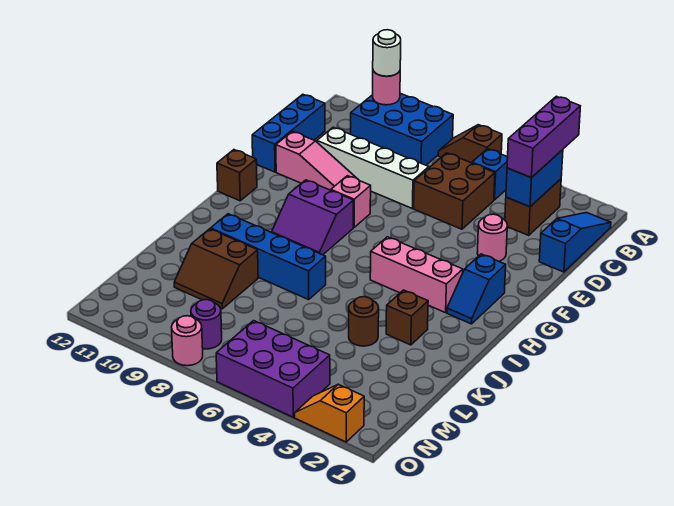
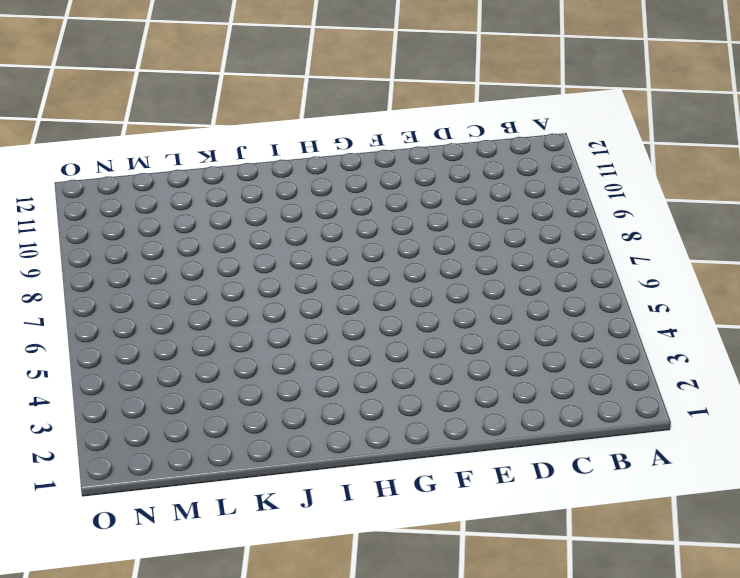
none -> brown slope A6:A7 level 1 top 6
none -> blue brick A8:B10 level 1
none -> blue slope B1:D1 level 1 top D

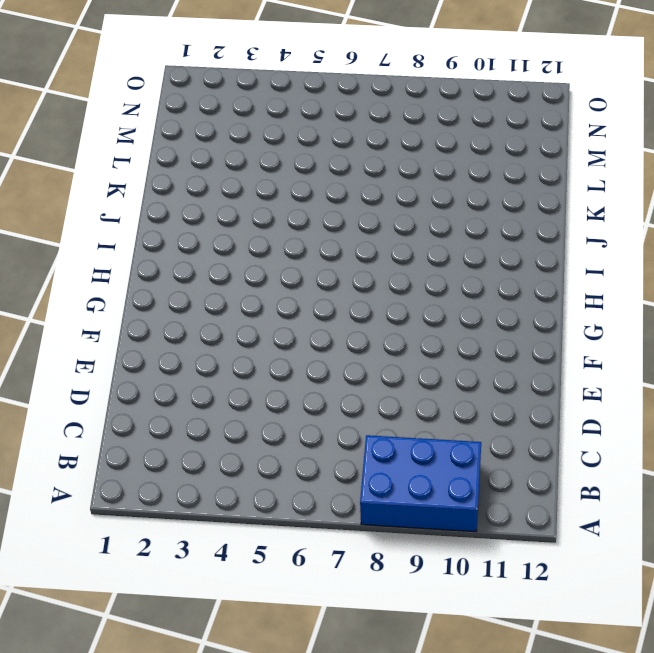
none -> brown slope A6:A7 level 1 top 6
none -> blue slope B1:D1 level 1 top D
none -> brown brick B3:C3 level 1

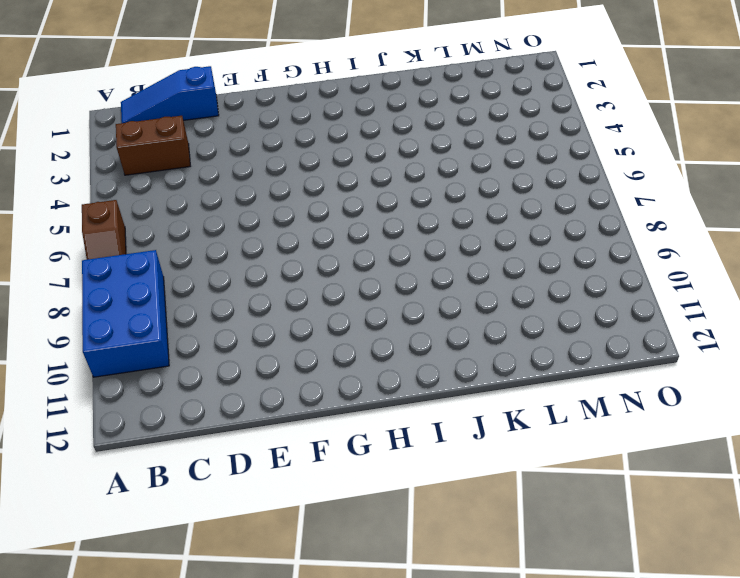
none -> blue brick B5 level 1
none -> brown brick C5:D6 level 1
none -> blue brick C12:E12 level 1

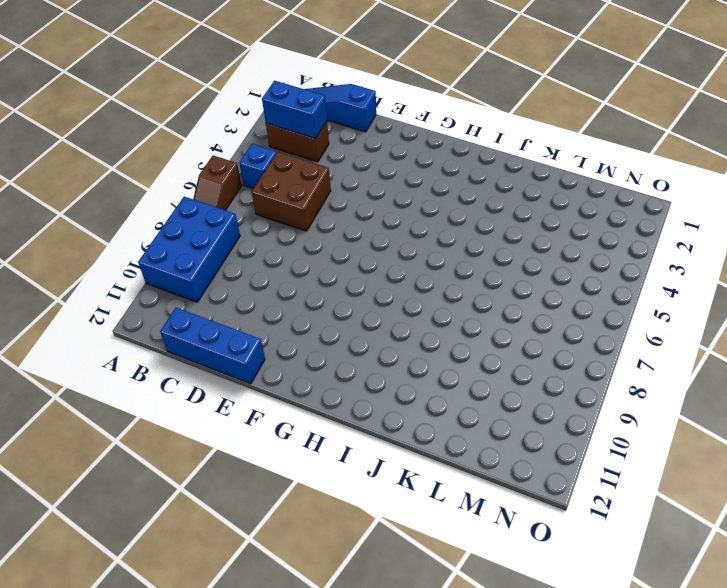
none -> white brick D7:D10 level 1
none -> pink round brick E3 level 1
none -> pink slope E9:E11 level 1 top 11

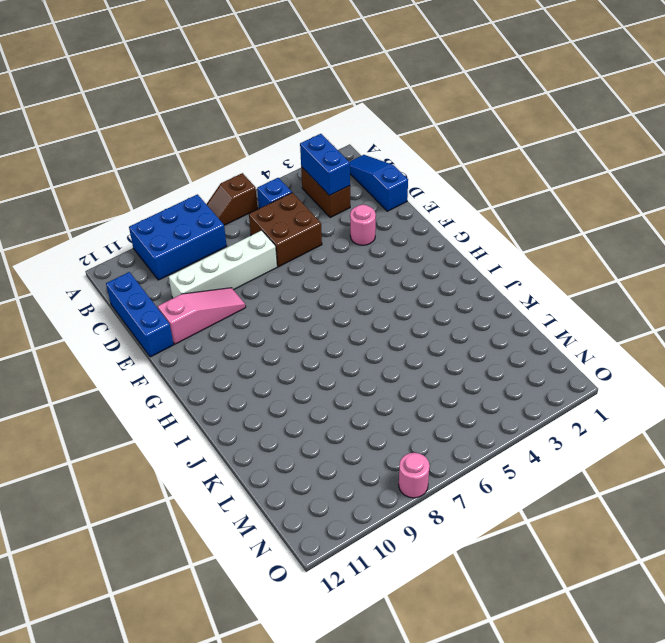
none -> pink brick F8 level 1
none -> blue slope G2:H2 level 1 top G
none -> purple slope G8:H9 level 1 top G

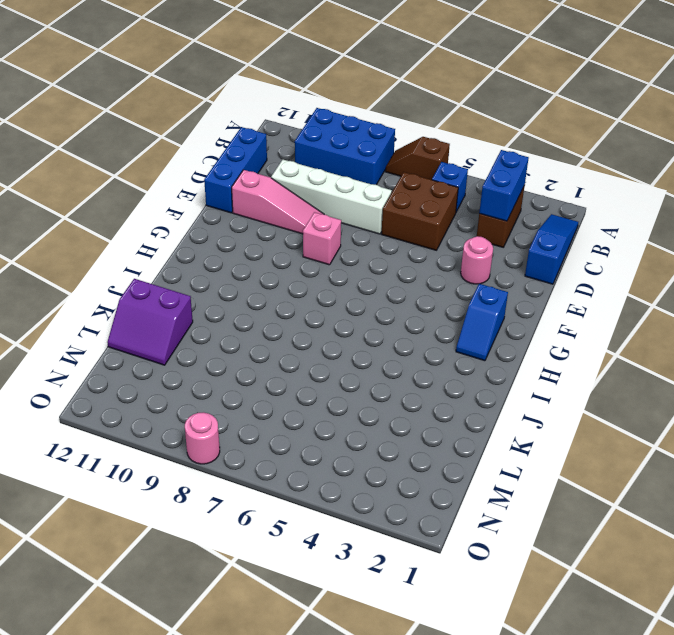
purple slope K11:L12 level 1 top K -> purple slope G8:H9 level 1 top G
none -> brown brick G12 level 1
none -> pink brick H3:H5 level 1
none -> brown brick J3 level 1

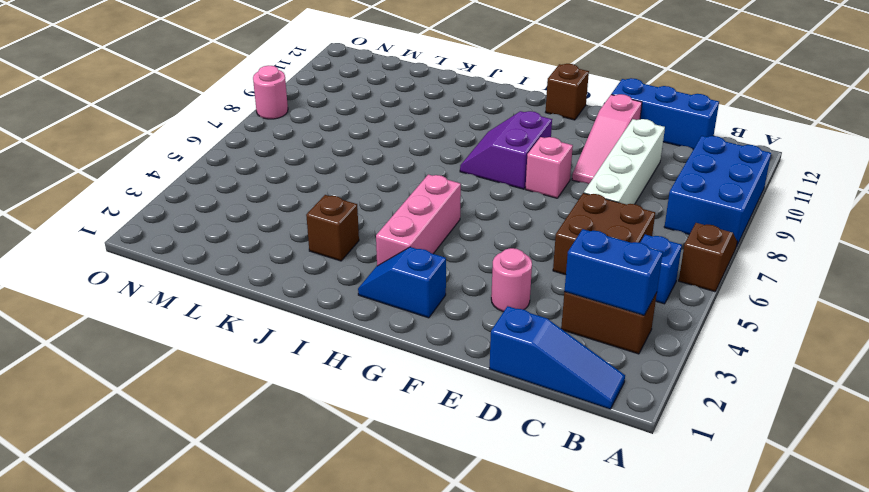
none -> blue brick J7:J10 level 1
none -> brown round brick K4 level 1
none -> brown slope K9:L10 level 1 top K

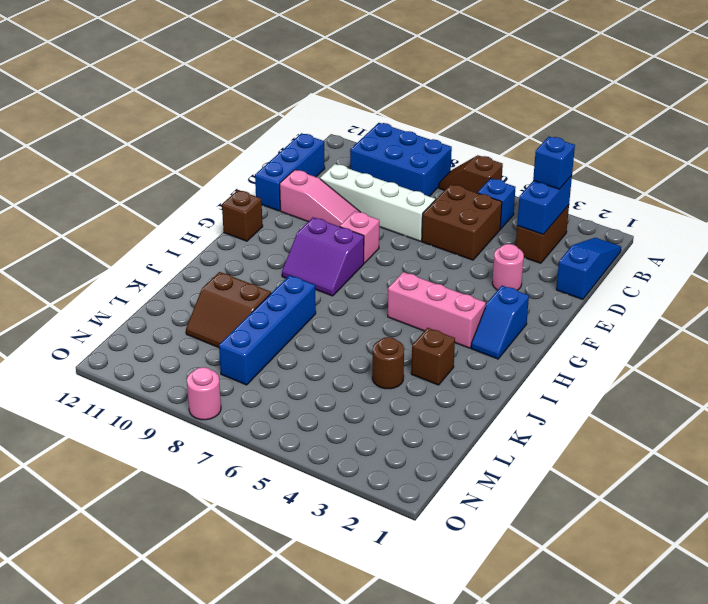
blue brick B3 level 3 -> purple brick A3:C3 level 3
blue brick J8:M8 level 1 -> blue brick J7:J10 level 1
none -> purple brick N4:O6 level 1
none -> purple round brick N8 level 1
none -> orange slope O2:O3 level 1 top 2

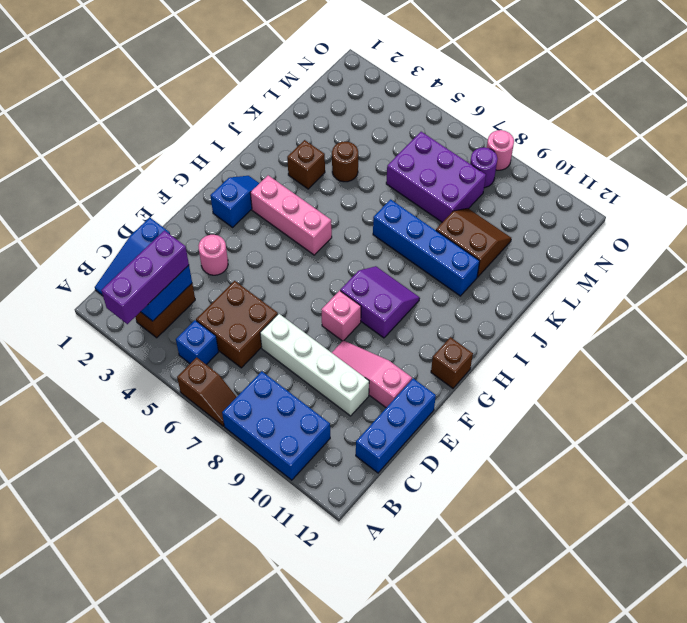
purple brick L6:M8 level 1 -> purple brick N4:O6 level 1
none -> orange slope O2:O3 level 1 top 2
none -> pink round brick A10 level 2
none -> white round brick A10 level 3

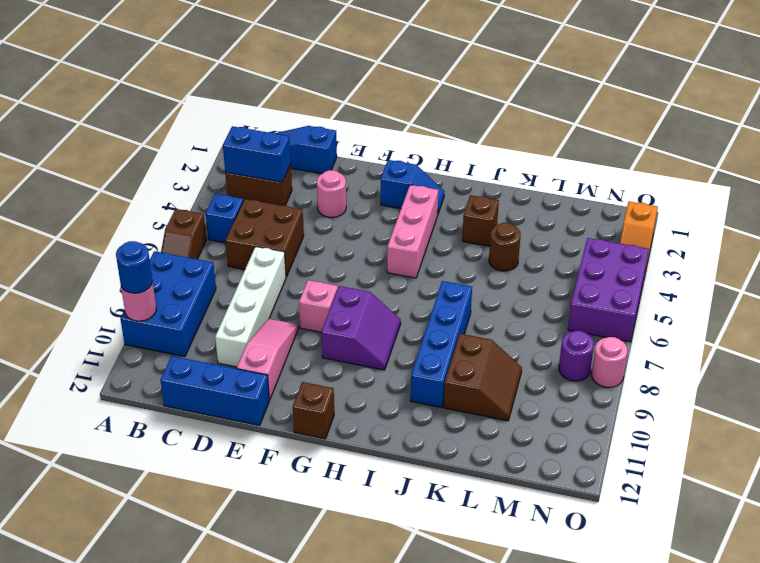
blue round brick A10 level 3 -> white round brick A10 level 3
none -> purple brick A3:C3 level 3

